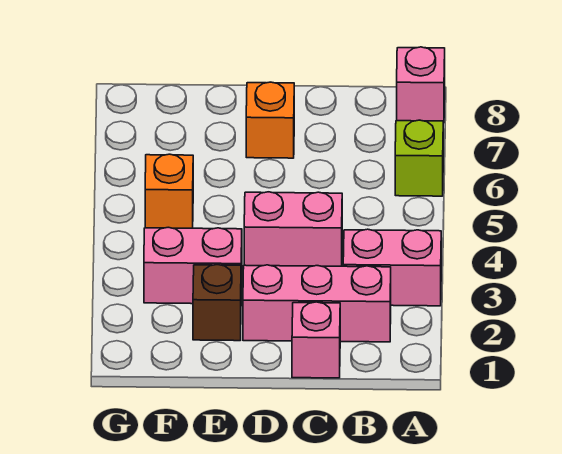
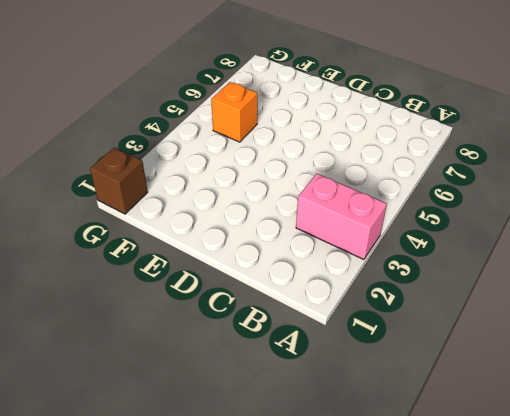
brown brick G1 level 1 -> brown brick E2 level 1
none -> lime brick A6 level 1
none -> pink brick A8 level 1

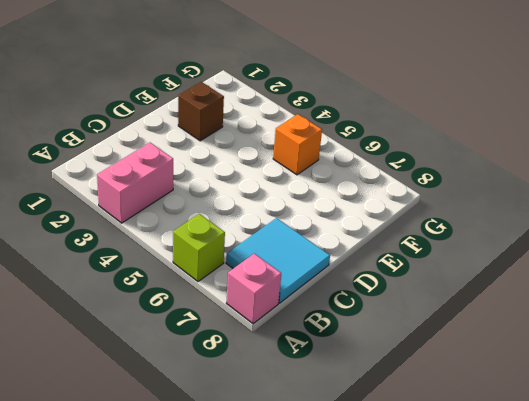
cyan tile B7:C8 level 1 -> none
none -> pink brick B2:D2 level 1
none -> pink brick C1 level 1

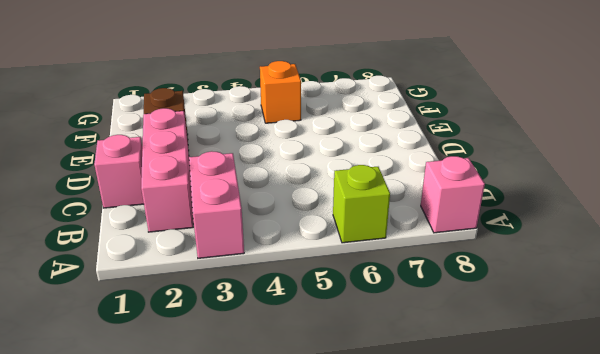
none -> pink brick C4:D4 level 1
none -> orange brick D7 level 1

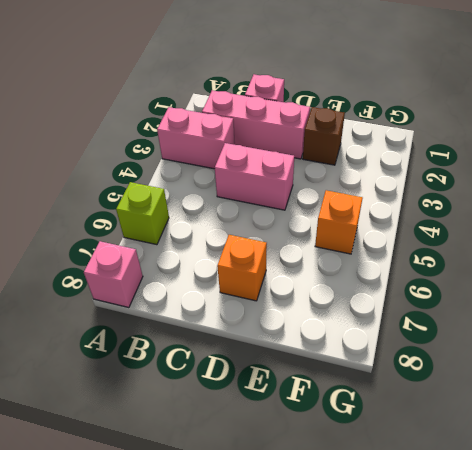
none -> pink brick E3:F3 level 1

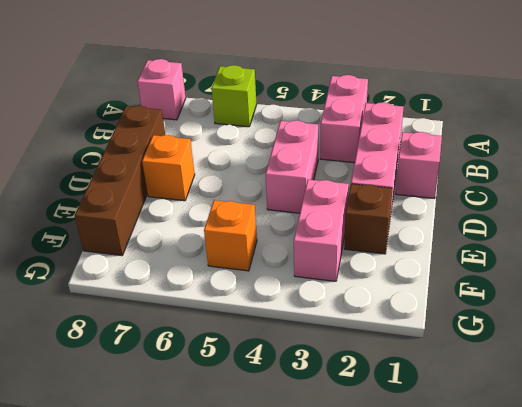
brown brick C8:F8 level 1 -> none

